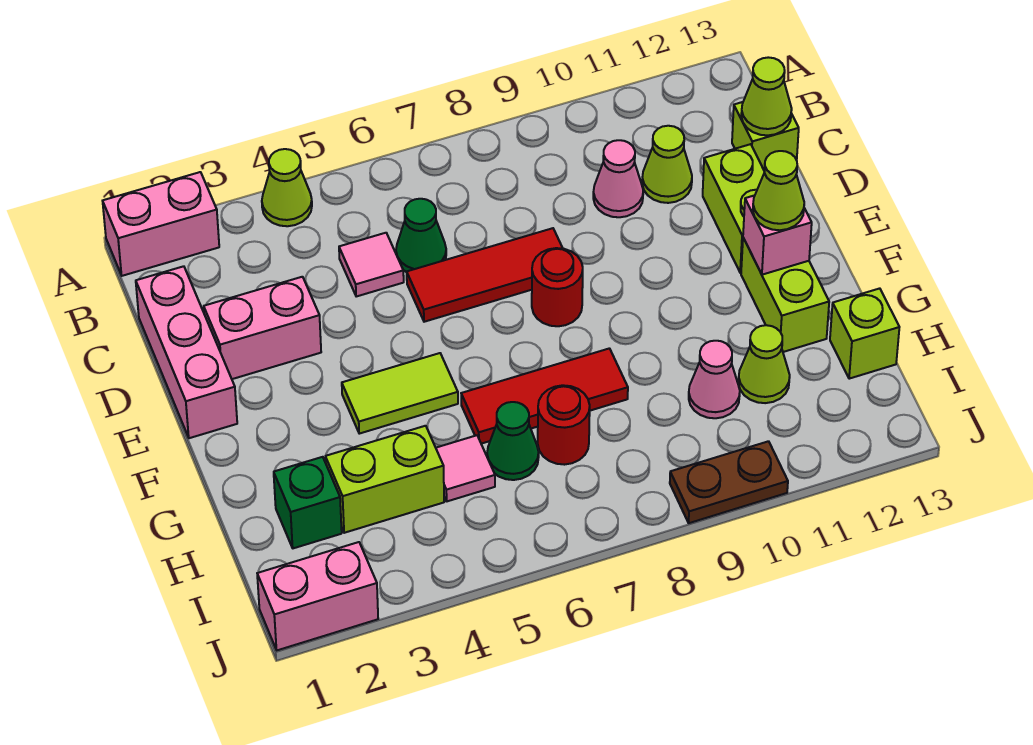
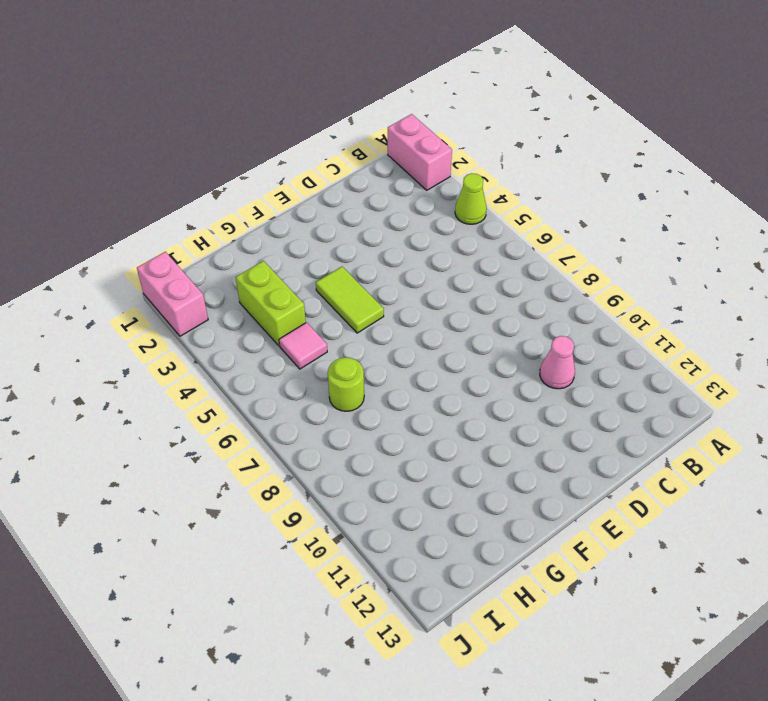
lime round brick H7 level 1 -> red round brick H7 level 1
none -> pink brick C1:E1 level 1
none -> pink tile C5 level 1
none -> green cone C6 level 1

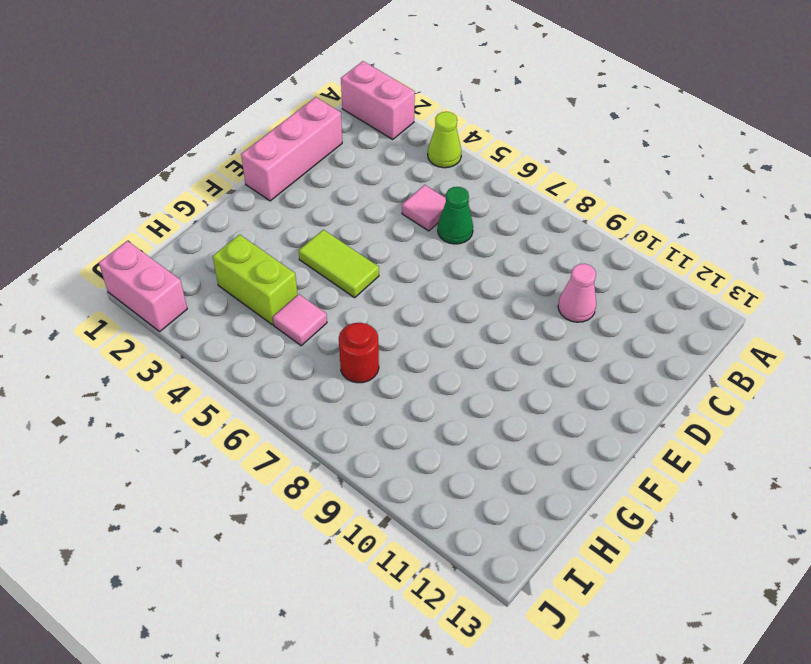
none -> lime cone C11 level 1
none -> lime brick C13 level 1
none -> pink brick D2:D3 level 1

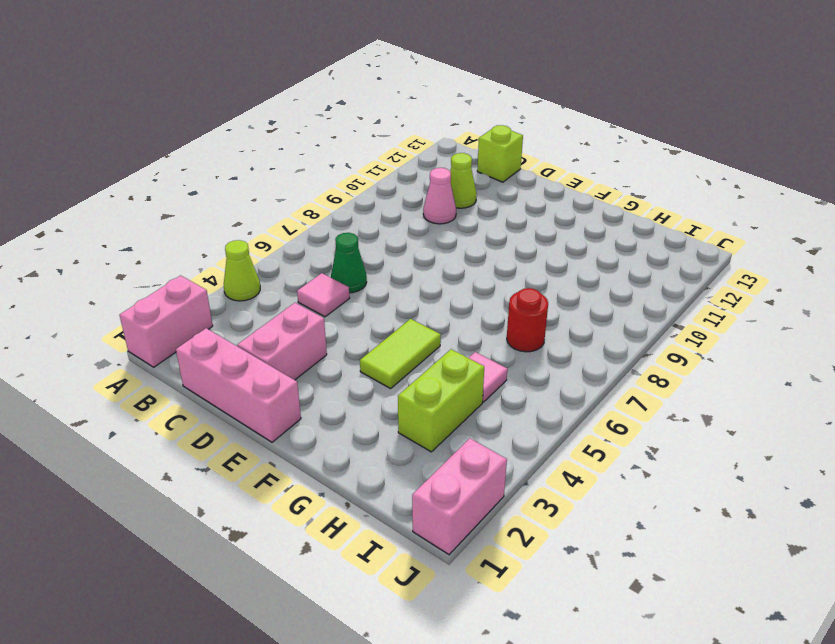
none -> red tile D6:D8 level 1
none -> lime brick D12:E12 level 1
none -> red round brick E8 level 1

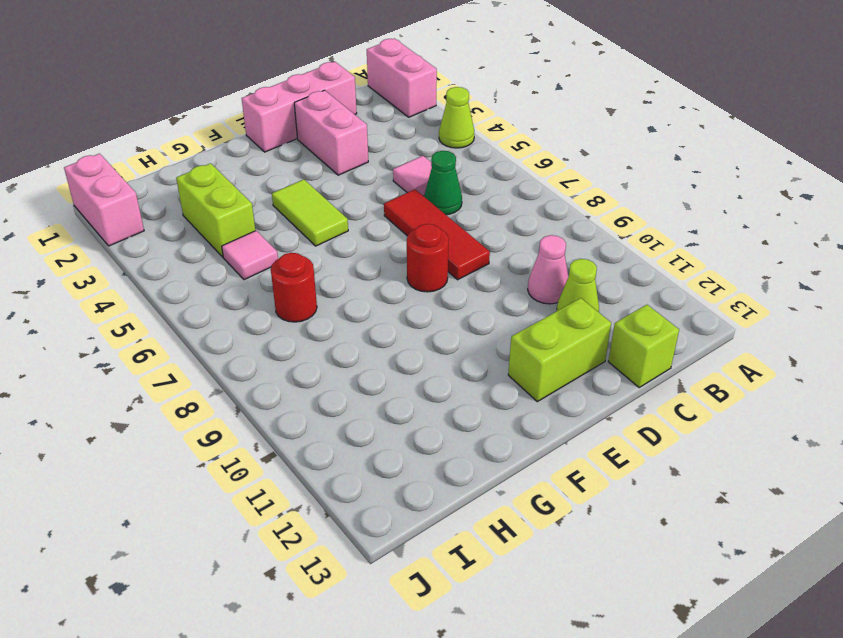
none -> lime brick F12:G12 level 1
none -> red tile G6:G8 level 1
none -> green brick H2 level 1

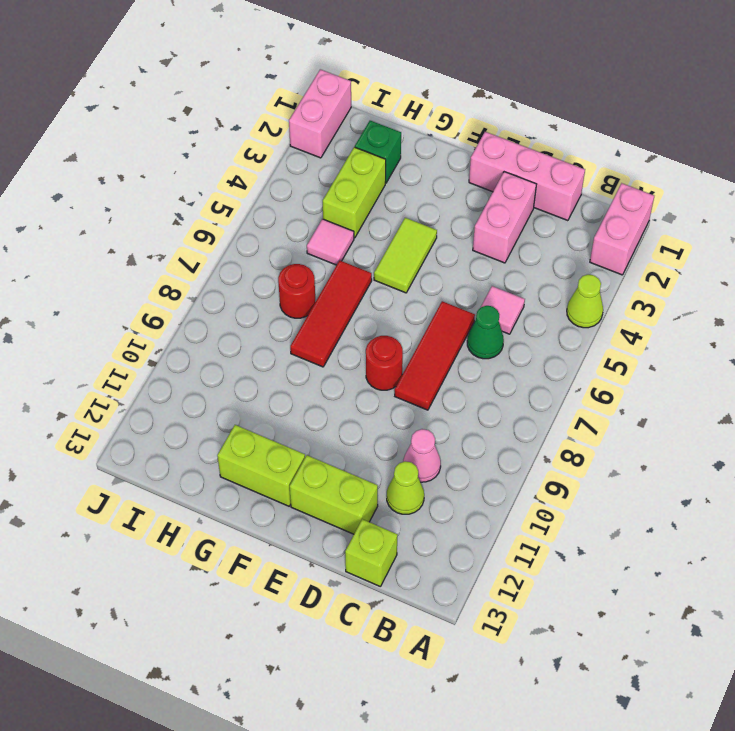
none -> green cone H6 level 1
none -> pink cone H10 level 1
none -> lime cone H11 level 1

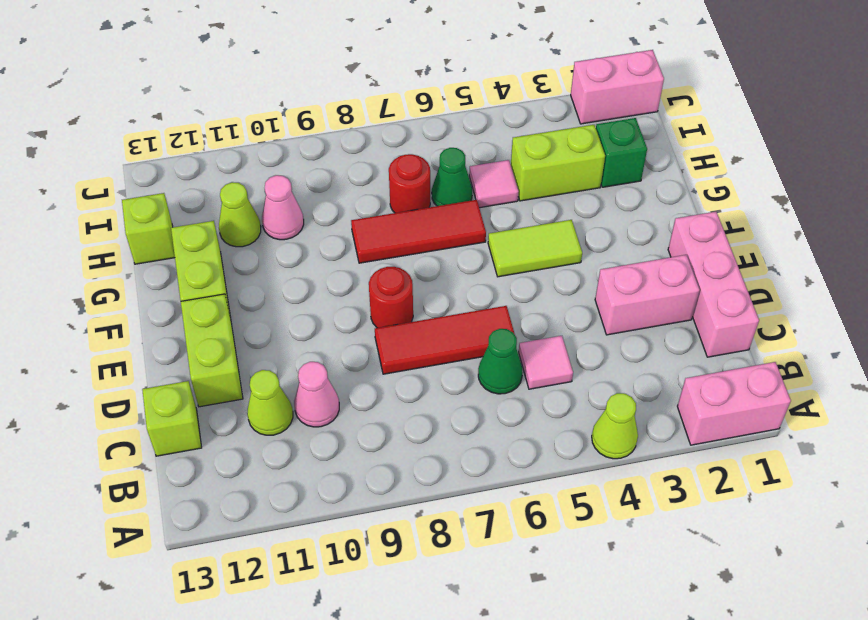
none -> brown plate J9:J10 level 1
none -> lime cone C13 level 2
none -> pink brick F12 level 2

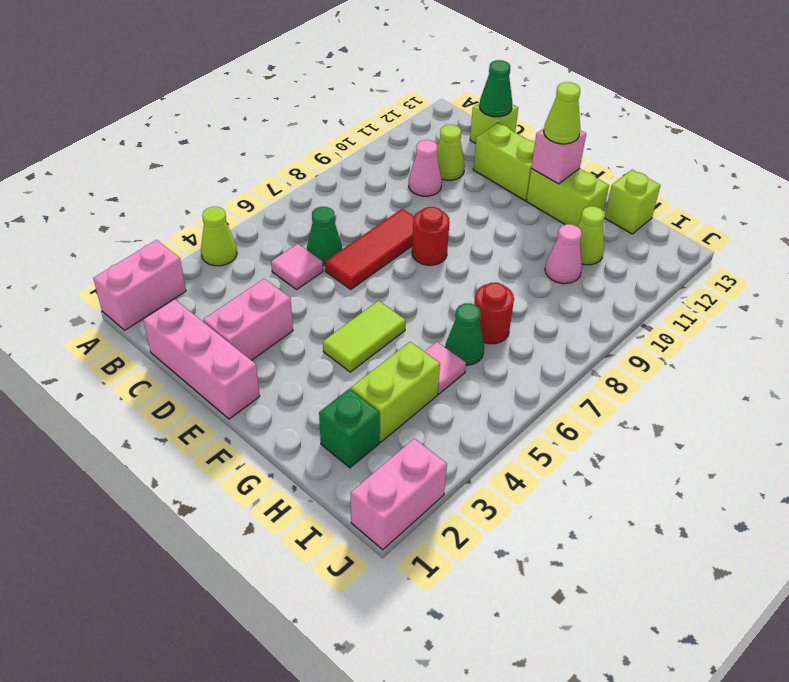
green cone C13 level 2 -> lime cone C13 level 2
none -> red tile G6:G8 level 1
none -> brown plate J9:J10 level 1

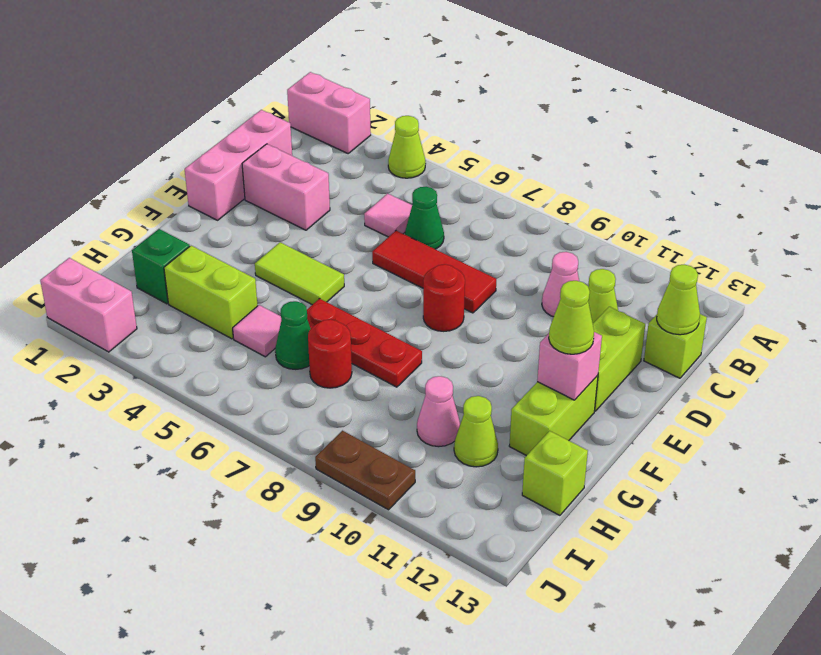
red plate G6:G8 level 1 -> red tile G6:G8 level 1

